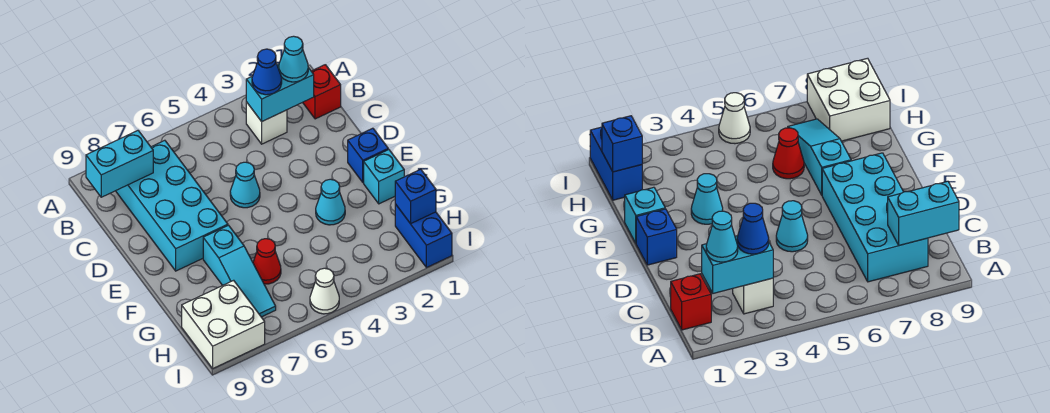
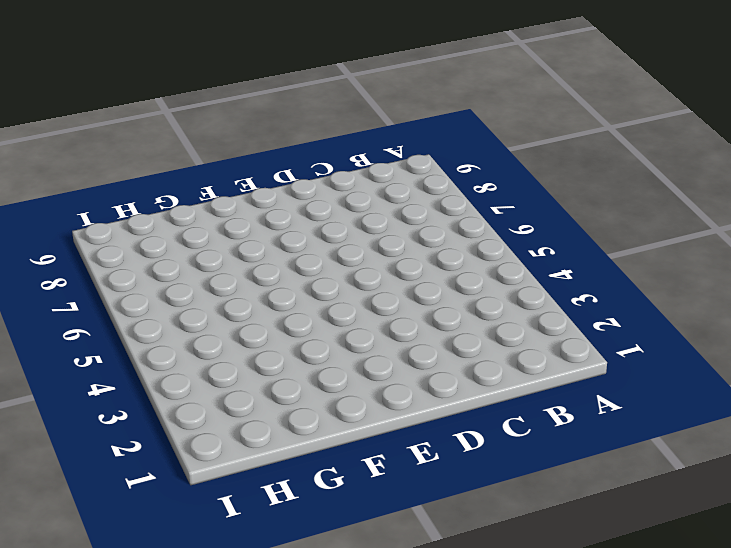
none -> red brick B1 level 1
none -> white brick B3 level 1
none -> cyan brick B7:E8 level 1

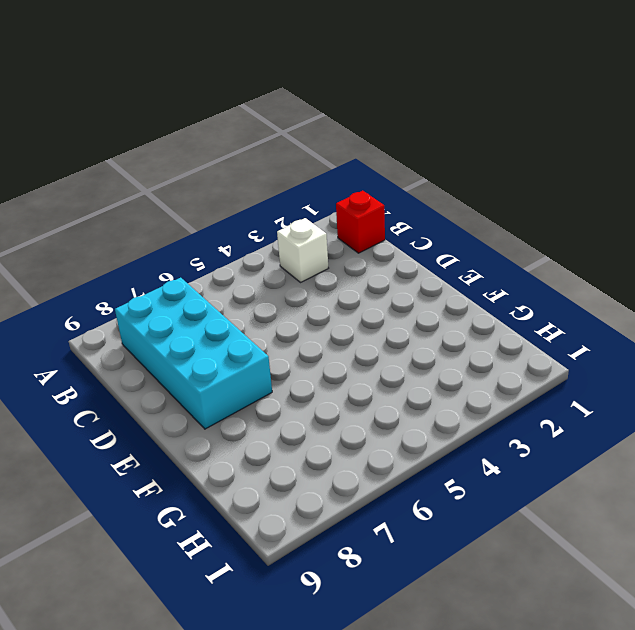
none -> cyan cone D5 level 1
none -> blue brick E1 level 1
none -> cyan brick F1 level 1

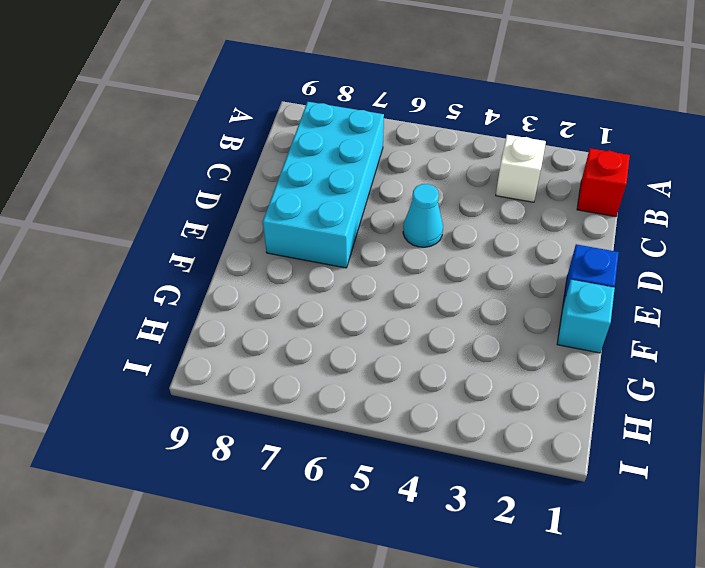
none -> cyan cone F3 level 1
none -> cyan slope F7:H7 level 1 top F
none -> red cone G6 level 1

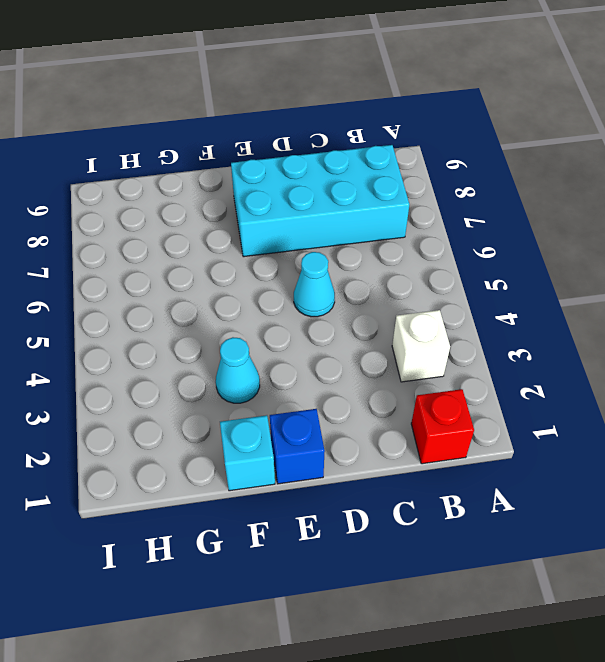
none -> cyan slope F7:H7 level 1 top F
none -> red cone G6 level 1
none -> blue brick H1:I1 level 1

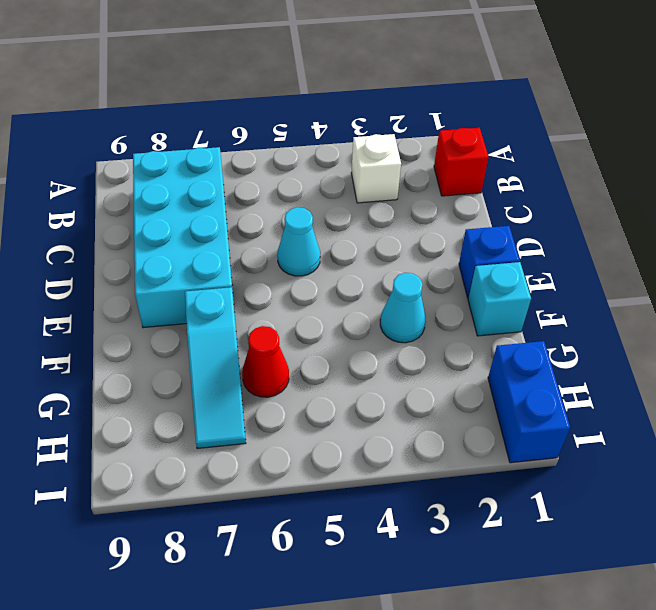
none -> white brick H8:I9 level 1
none -> white cone I5 level 1
none -> cyan brick B2:B3 level 2

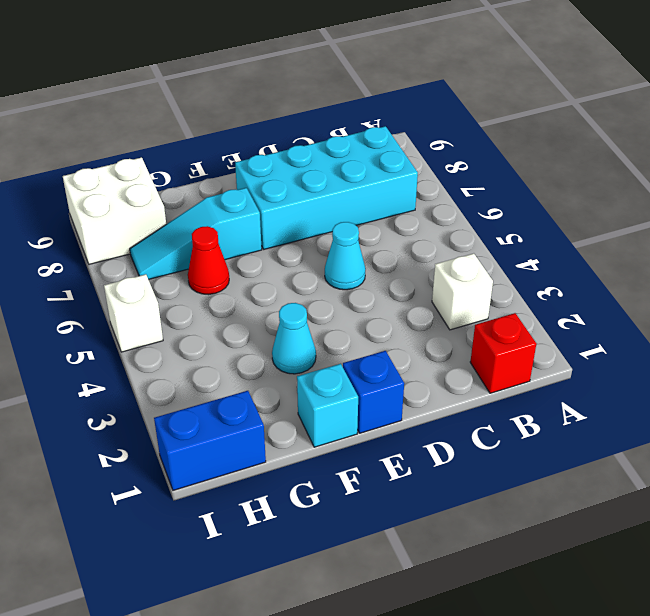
white brick I5 level 1 -> white cone I5 level 1
none -> cyan brick B2:B3 level 2
none -> cyan brick B8:B9 level 2
none -> blue brick H1 level 2

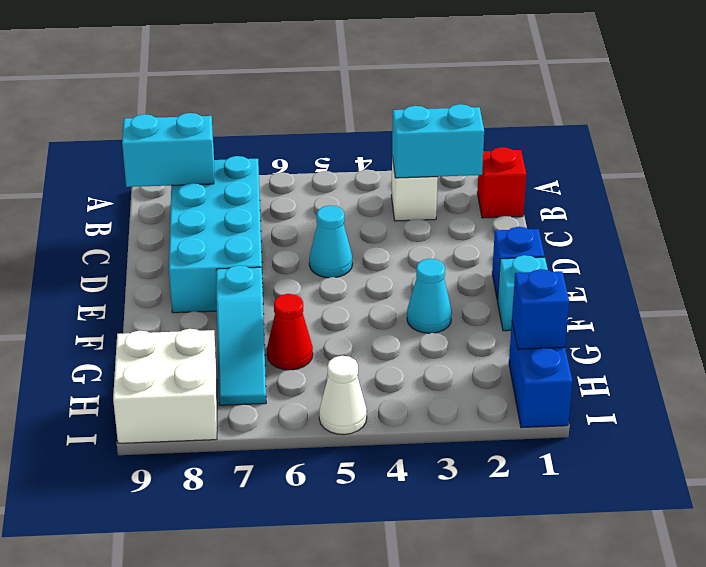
none -> cyan cone B2 level 3
none -> blue cone B3 level 3

